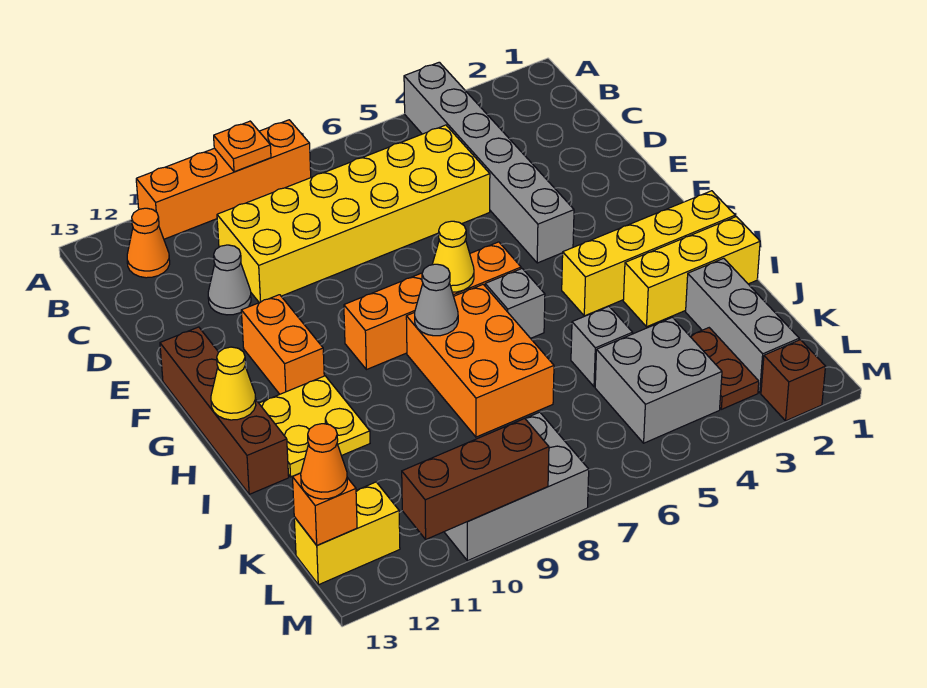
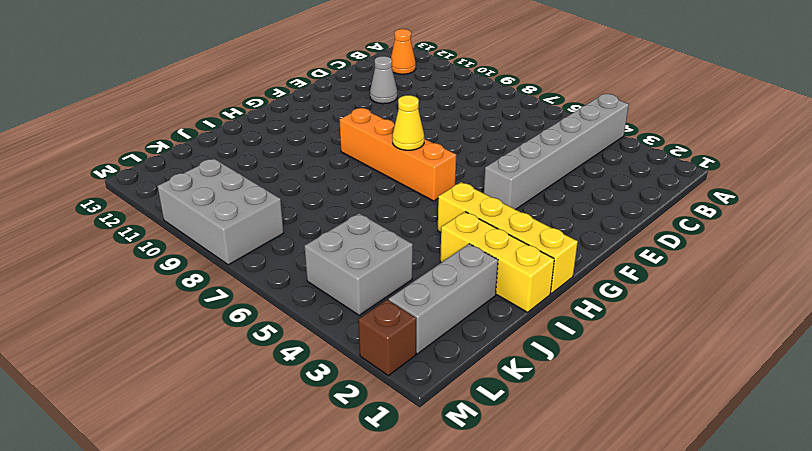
none -> orange brick A8:A11 level 1
none -> yellow brick C5:D10 level 1
none -> orange brick F11:G11 level 1

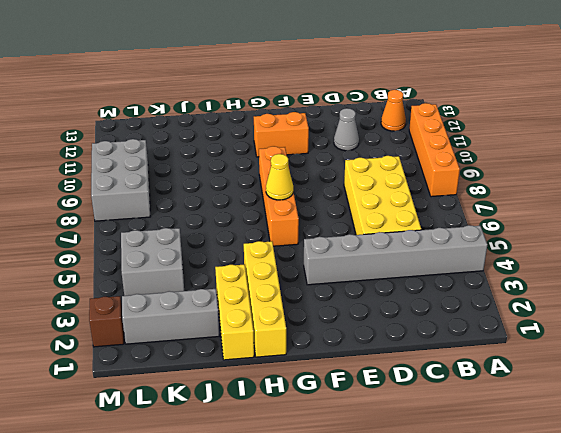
yellow brick C5:D8 level 1 -> yellow brick C5:D10 level 1
none -> brown brick F13:I13 level 1
none -> grey brick H6 level 1
none -> orange brick H7:J8 level 1

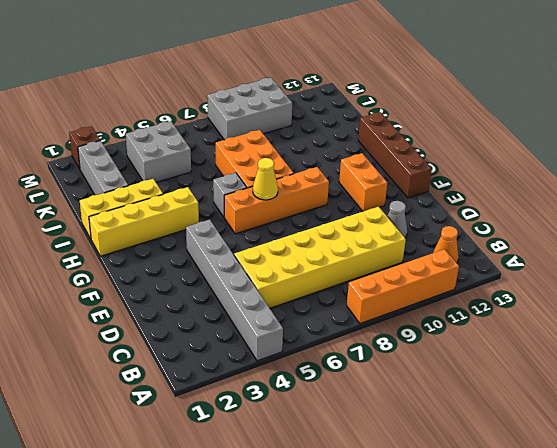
none -> yellow plate H11:I12 level 1
none -> grey brick J5 level 1
none -> brown plate K3:L3 level 1

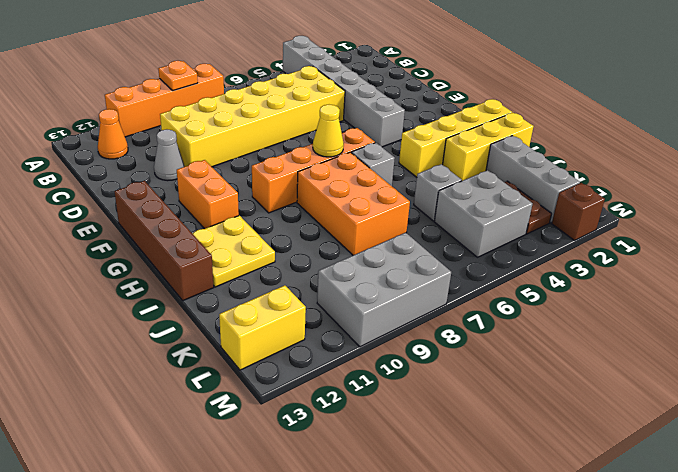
none -> grey cone H8 level 2
none -> yellow cone H13 level 2
none -> orange brick L13 level 2

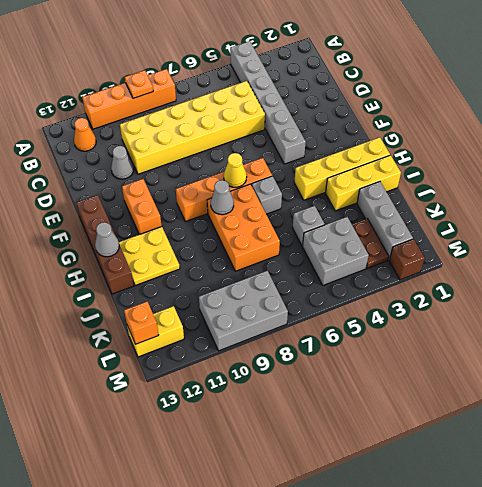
grey cone H13 level 2 -> yellow cone H13 level 2
none -> brown brick M9:M11 level 2
none -> orange cone L13 level 3

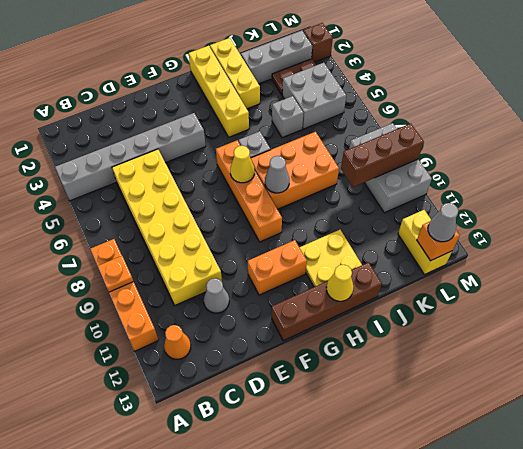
brown brick K9:M9 level 2 -> brown brick M9:M11 level 2
grey cone L13 level 3 -> orange cone L13 level 3

